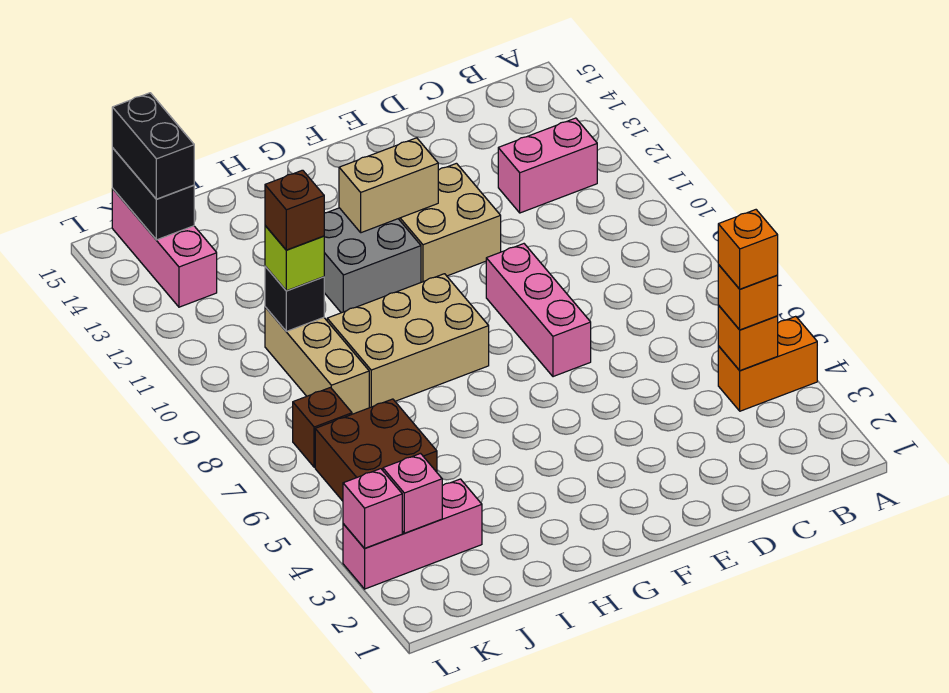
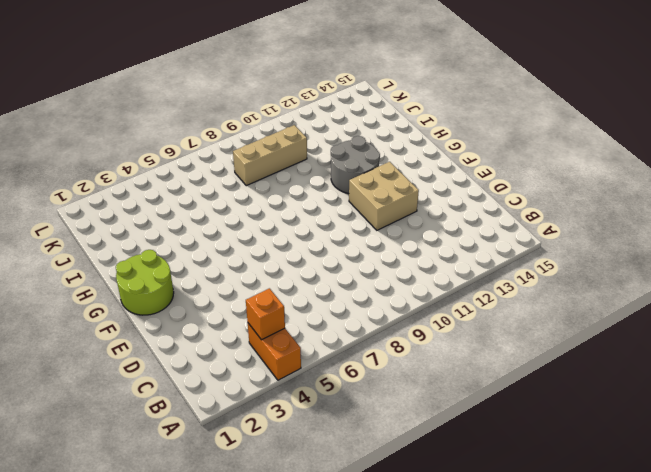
lime round brick F1:G2 level 1 -> none
grey round brick G11:H12 level 1 -> grey brick G11:H12 level 1
none -> pink brick B12:C12 level 1
none -> pink brick E7:E9 level 1
none -> tan brick G8:I9 level 1

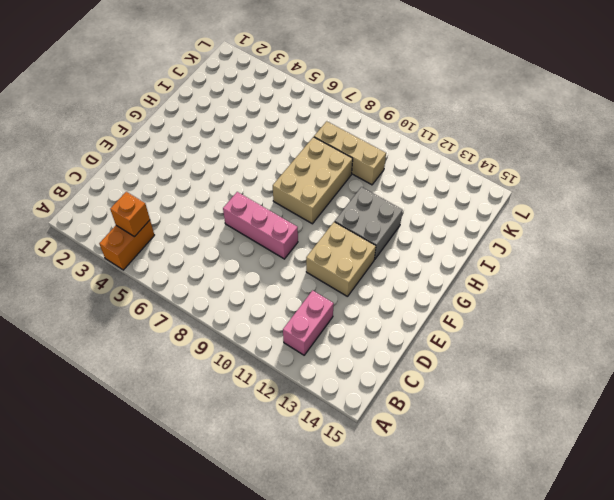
none -> pink brick J3:L3 level 1
none -> brown brick J5:K6 level 1
none -> brown brick K7 level 1

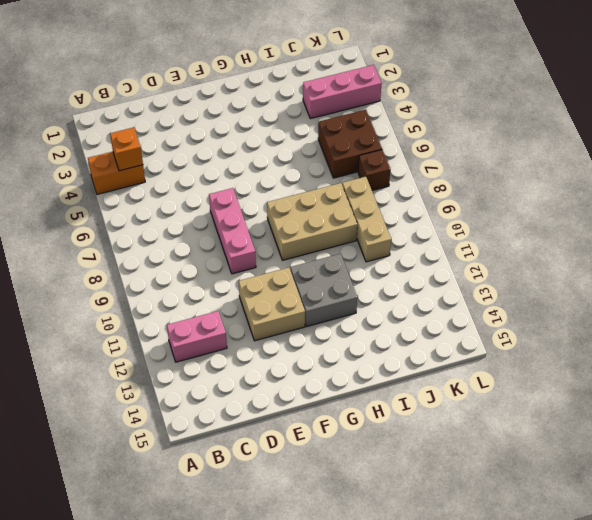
none -> pink brick K13:K15 level 1
none -> tan brick F12:G12 level 2
none -> black brick J10 level 2

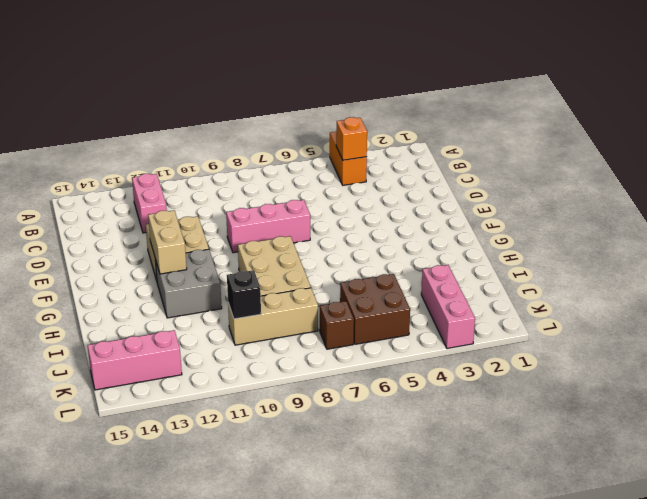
none -> pink brick K3 level 2
none -> black brick K14:K15 level 2
none -> pink brick L3 level 2

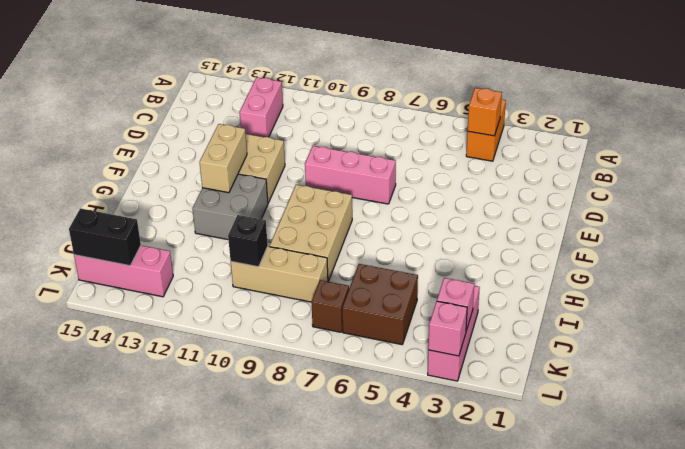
none -> orange brick B4 level 3
none -> lime brick J10 level 3
none -> black brick K14:K15 level 3

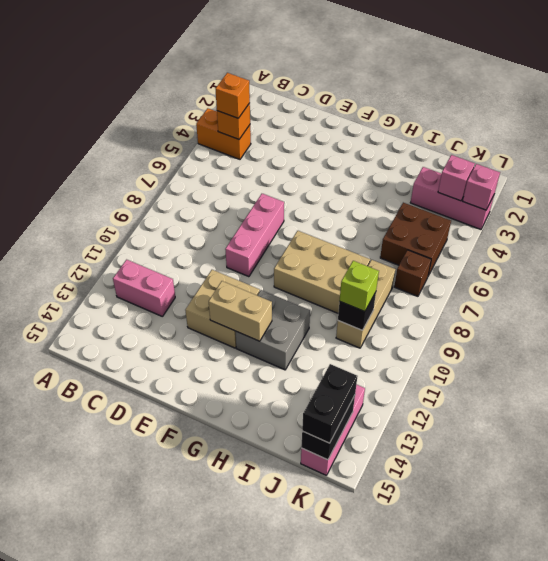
none -> orange brick B4 level 4
none -> brown brick J10 level 4

